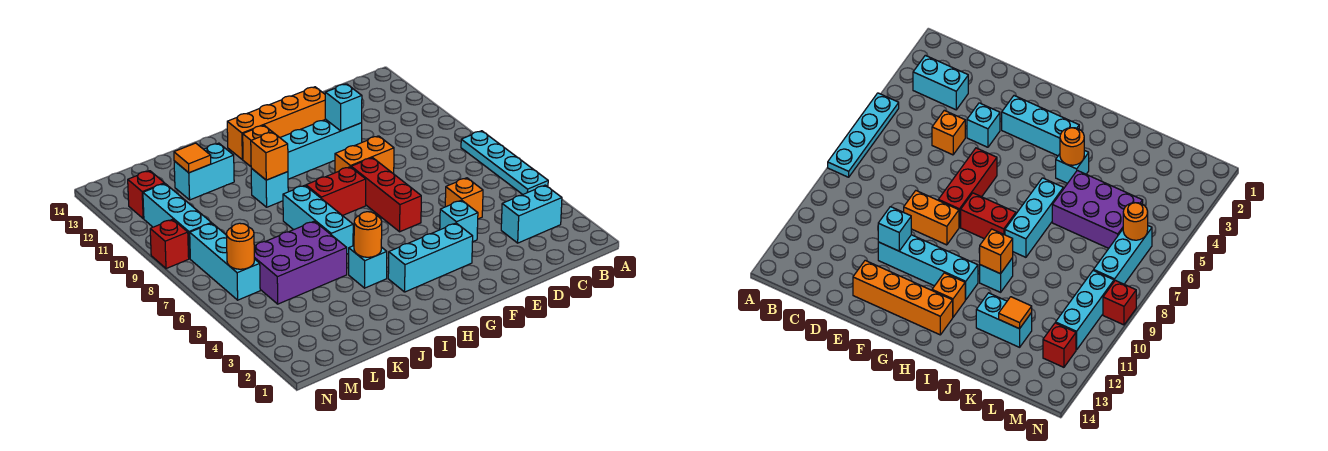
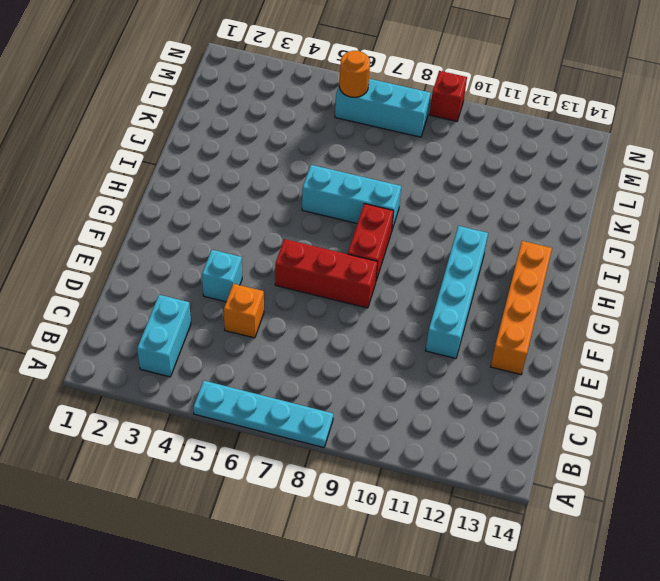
none -> orange brick E9:F9 level 1
none -> cyan brick F3:H3 level 1
none -> orange brick H12 level 1

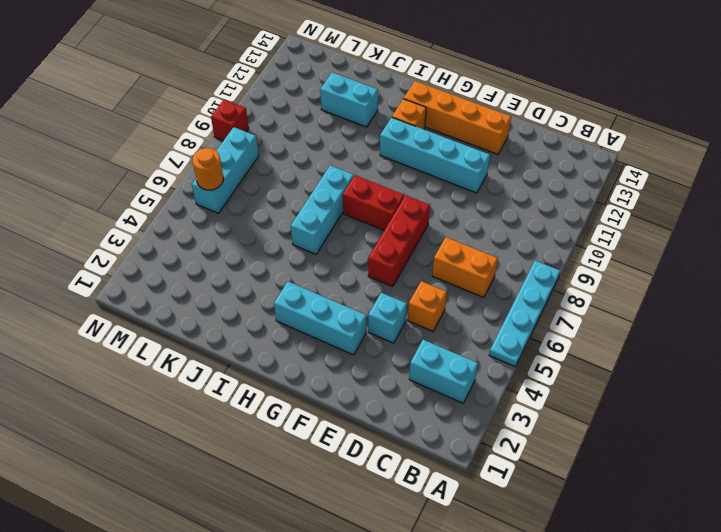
orange brick C7:D7 level 1 -> orange brick E9:F9 level 1
none -> cyan brick I4 level 1
none -> cyan brick I10 level 1
none -> purple brick J5:L6 level 1

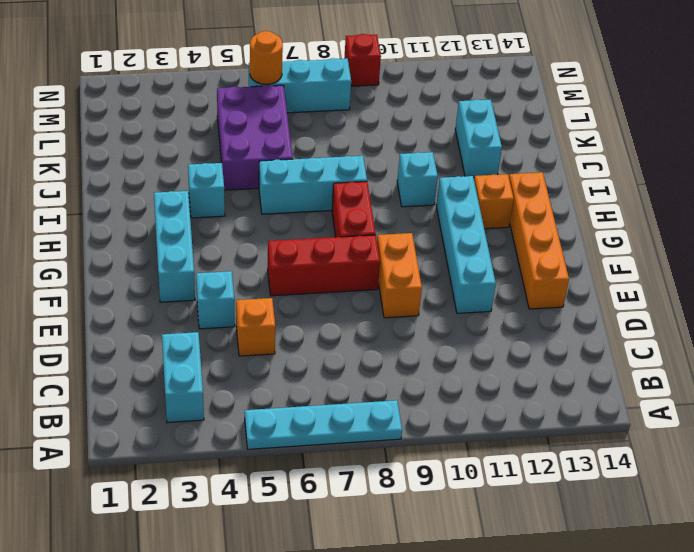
none -> cyan brick M9:M11 level 1
none -> red brick M12 level 1
none -> cyan brick E11 level 2

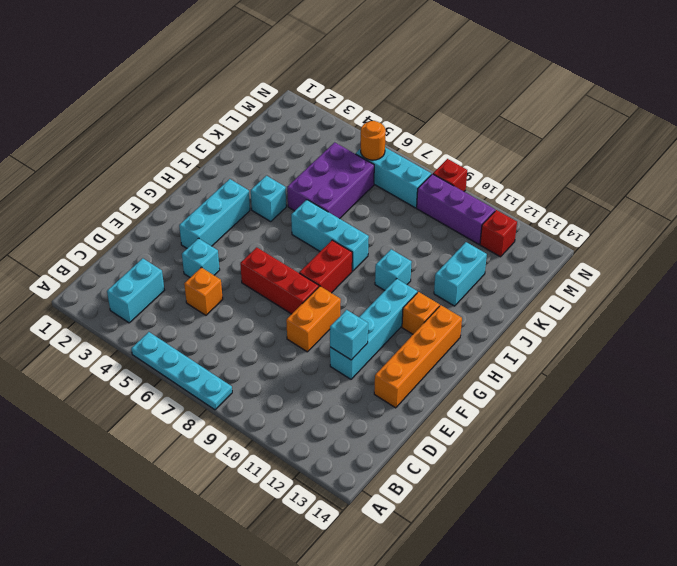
purple brick M9:M11 level 1 -> cyan brick M9:M11 level 1
none -> orange round brick I4 level 2
none -> orange brick I10 level 2
none -> orange tile K12 level 2

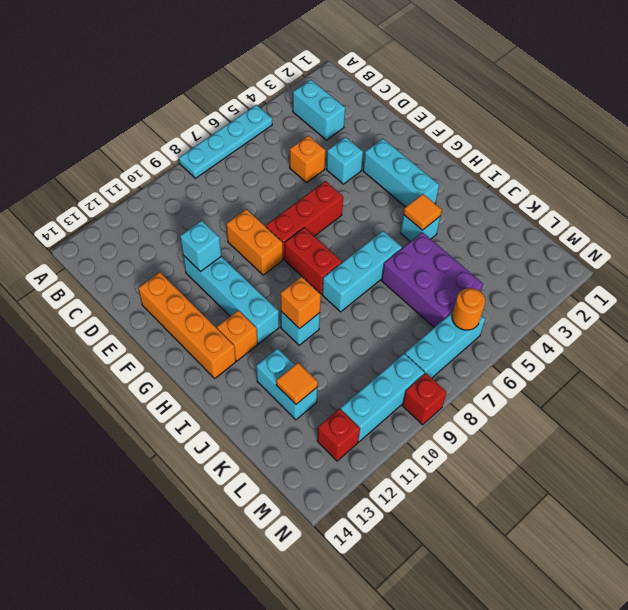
orange tile I4 level 2 -> orange round brick I4 level 2

